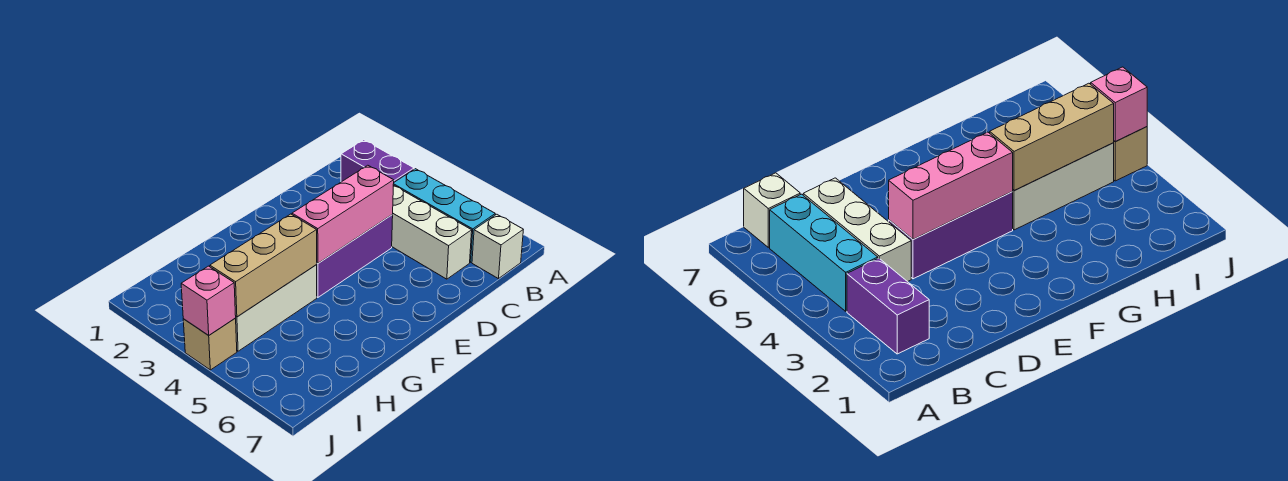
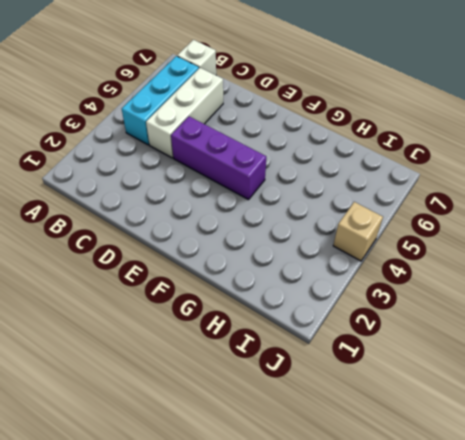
none -> purple brick B2:B3 level 1
none -> white brick G4:I4 level 1

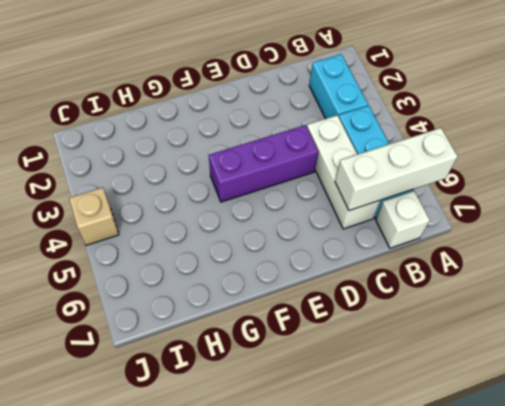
white brick A6:C6 level 2 -> white brick G4:I4 level 1
cyan brick B2:B3 level 1 -> purple brick B2:B3 level 1
none -> pink brick D4:F4 level 2
none -> tan brick G4:I4 level 2

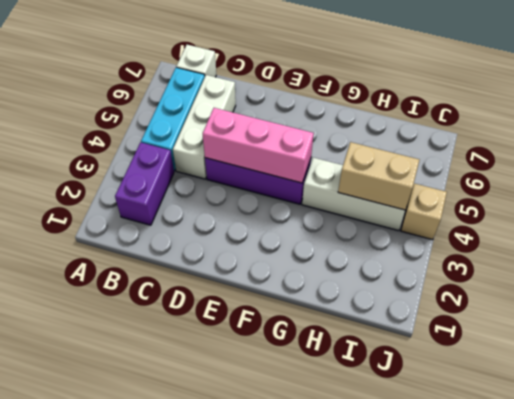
tan brick H4:I4 level 2 -> tan brick G4:I4 level 2
none -> pink brick J4 level 2

